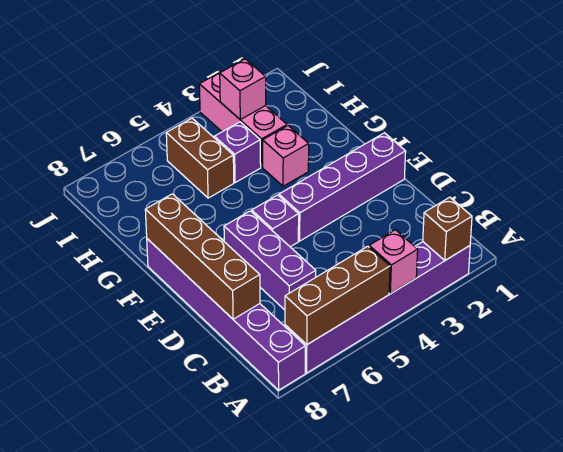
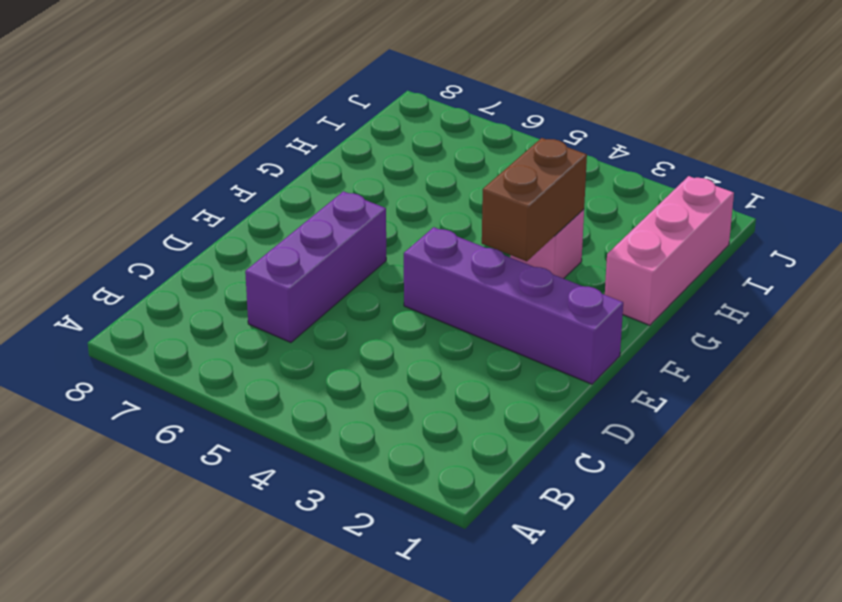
brown brick F3:G3 level 2 -> brown brick H5:I5 level 1
pink brick G1:I1 level 1 -> pink brick H3:J3 level 1
none -> purple brick A2:A7 level 1
none -> purple brick A8:F8 level 1
none -> purple brick E5 level 1

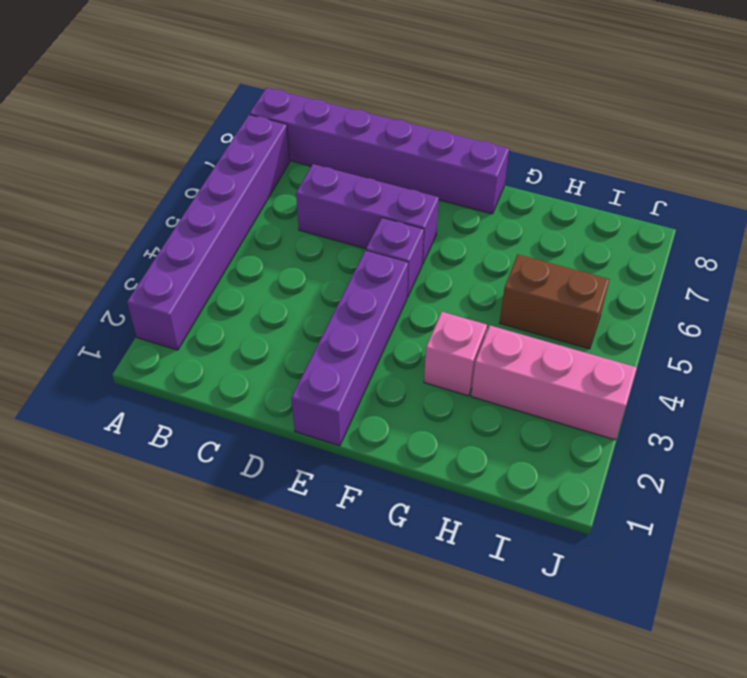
none -> purple brick H4 level 1
none -> brown brick A2 level 2
none -> pink brick A4 level 2

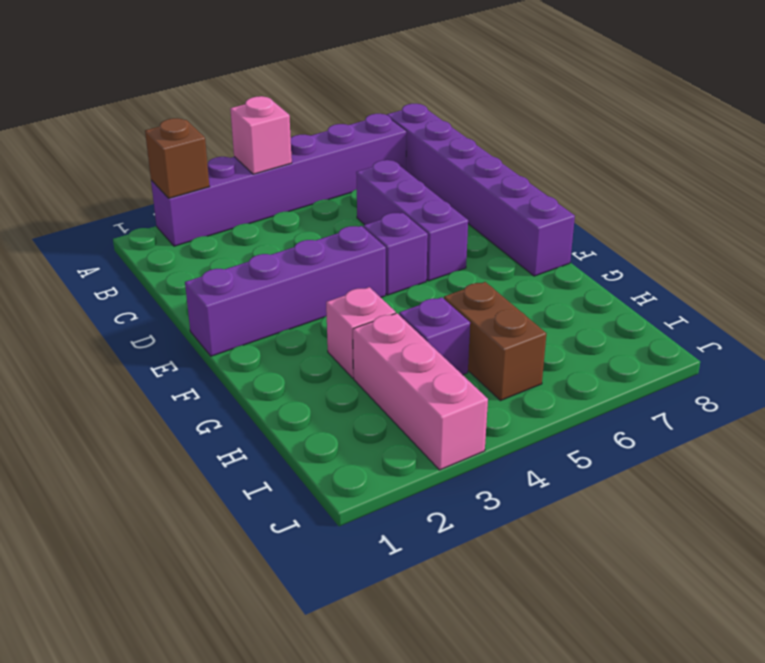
none -> brown brick A5:A7 level 2
none -> brown brick C8:F8 level 2
none -> pink brick I3 level 2

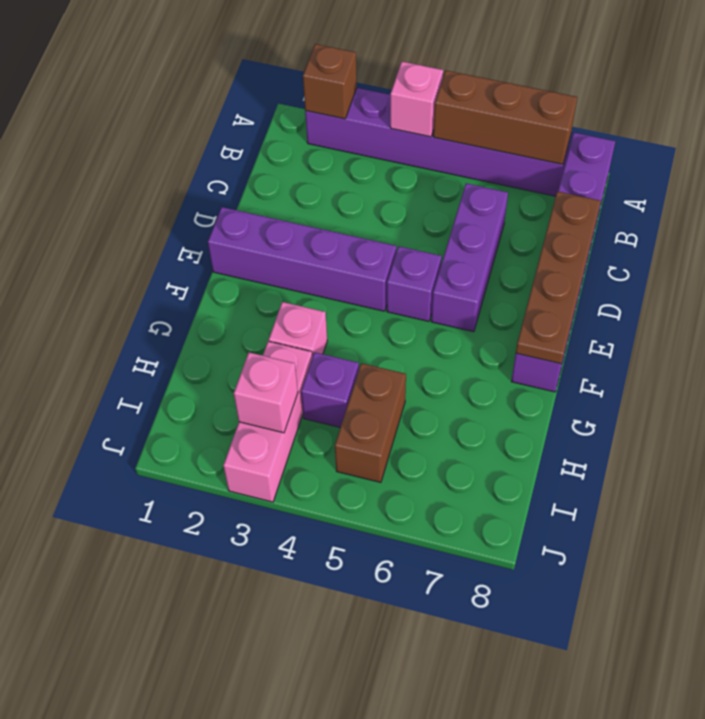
brown plate C8:F8 level 2 -> brown brick C8:F8 level 2

